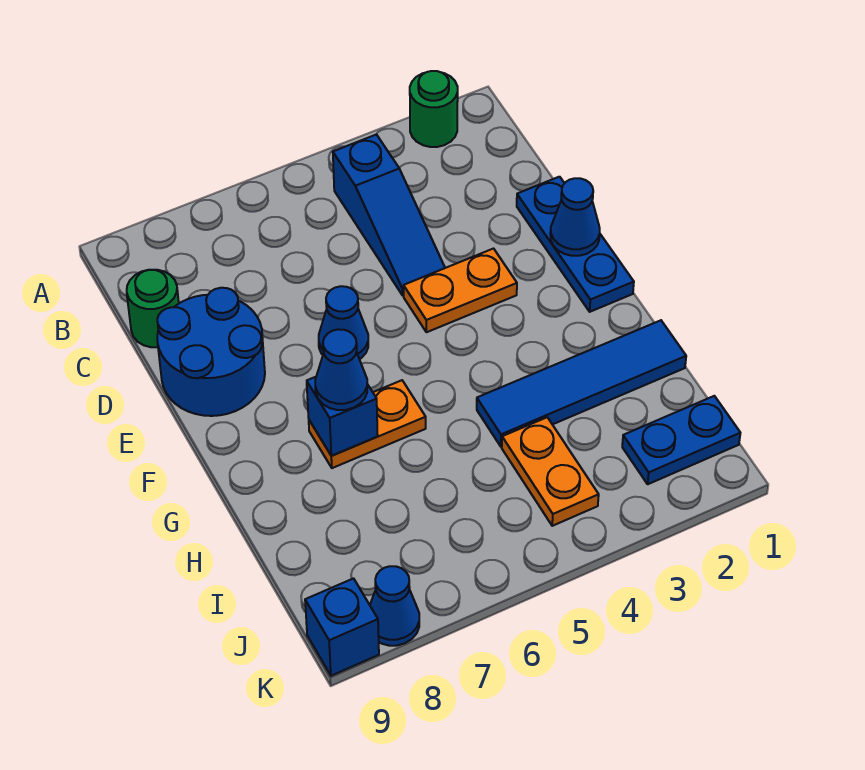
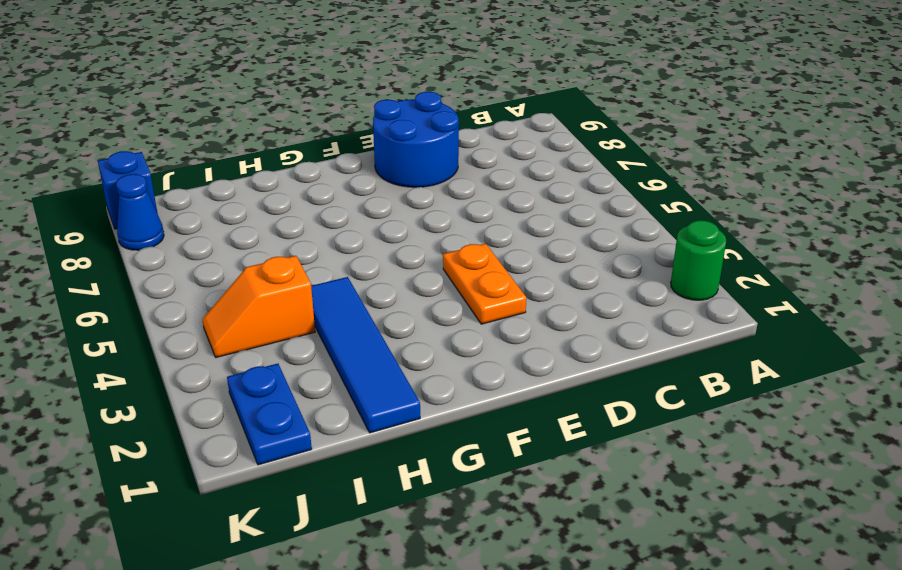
orange slope I4:J4 level 1 top I -> orange plate I4:J4 level 1
none -> blue slope B4:D4 level 1 top B
none -> green round brick C9 level 1
none -> blue plate D1:F1 level 1

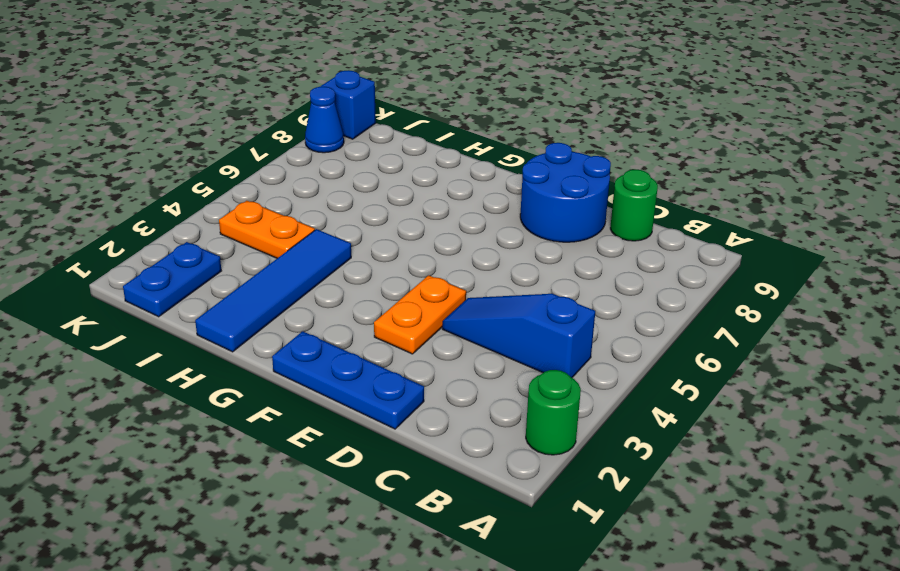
none -> blue cone E6 level 1
none -> orange plate G6:G7 level 1
none -> blue cone E1 level 2

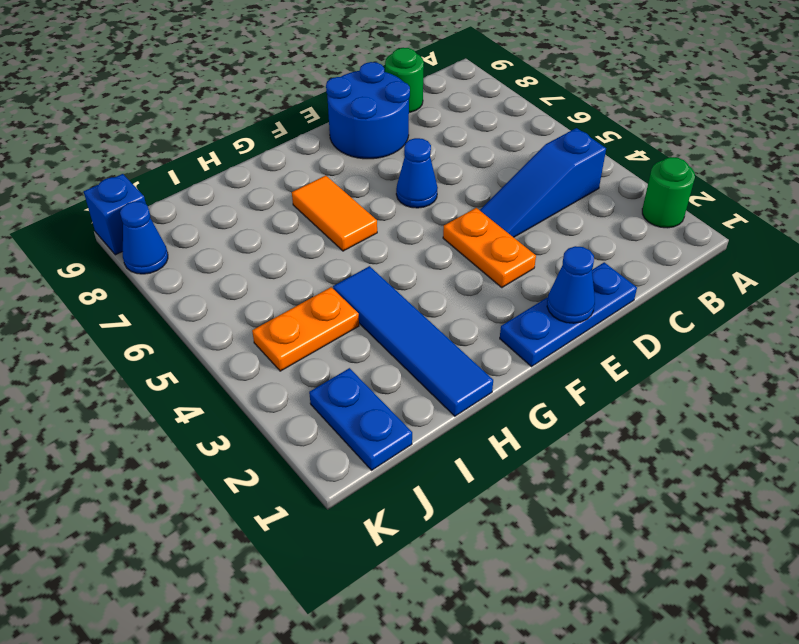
orange tile G6:G7 level 1 -> orange plate G6:G7 level 1
none -> blue brick G7 level 2
none -> blue cone G7 level 3

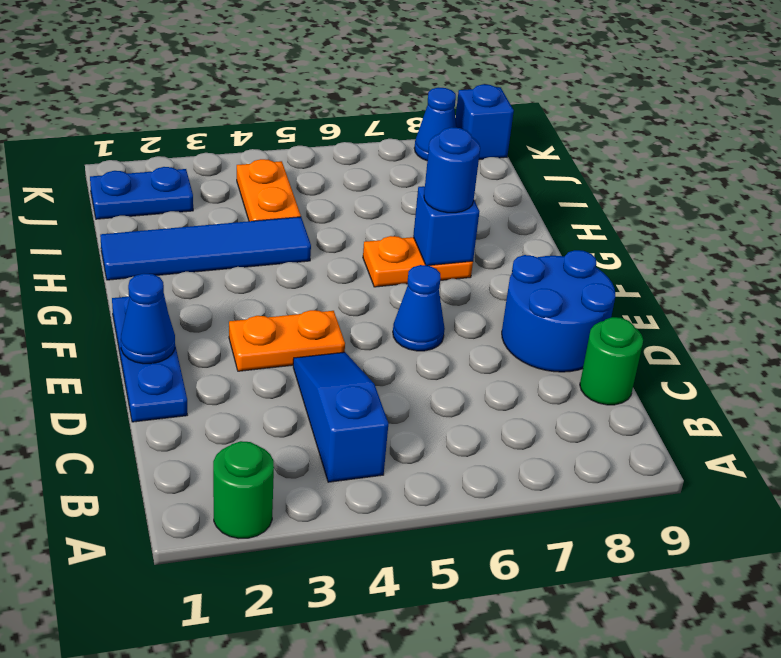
blue round brick G7 level 3 -> blue cone G7 level 3

